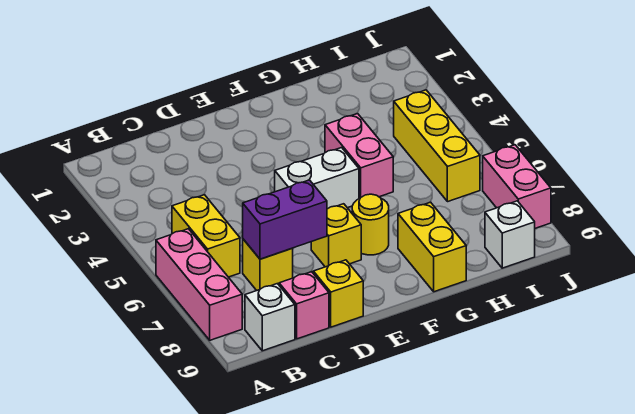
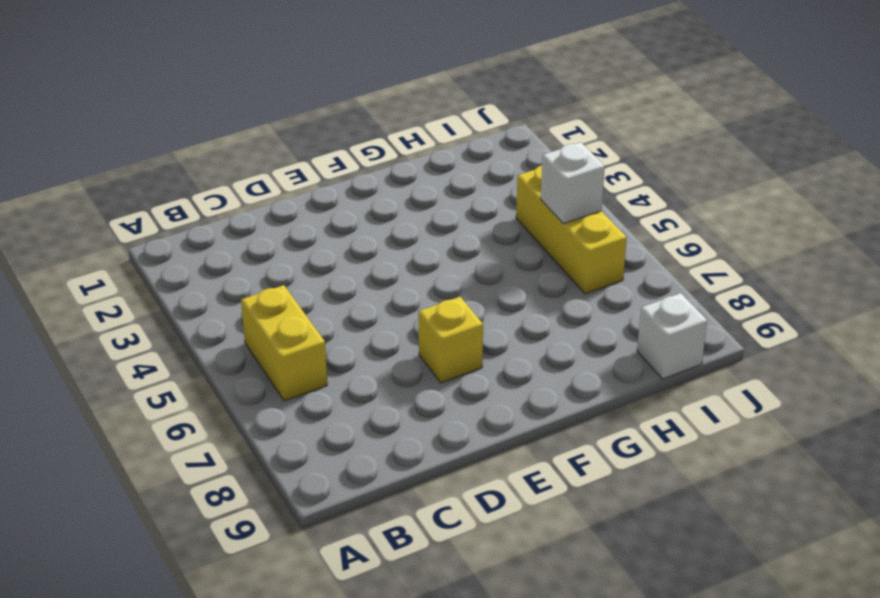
white brick I5 level 2 -> white brick B9 level 1
none -> pink brick A6:A8 level 1
none -> yellow brick C7 level 1
none -> pink brick C9 level 1

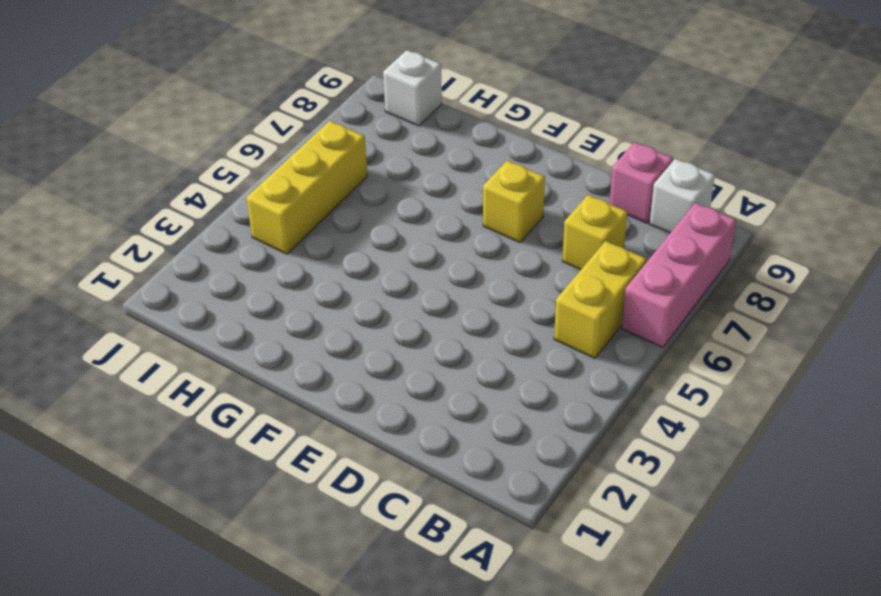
none -> yellow brick D9 level 1
none -> white brick E5:F5 level 1
none -> yellow round brick F7 level 1

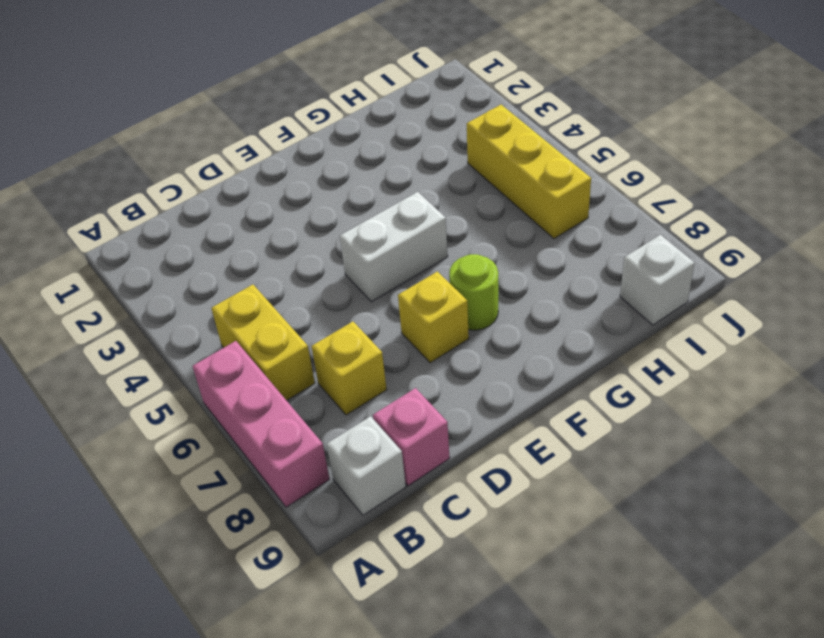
lime round brick F7 level 1 -> yellow round brick F7 level 1
none -> yellow brick D9 level 1
none -> pink brick G4:G5 level 1
none -> yellow brick G8:G9 level 1

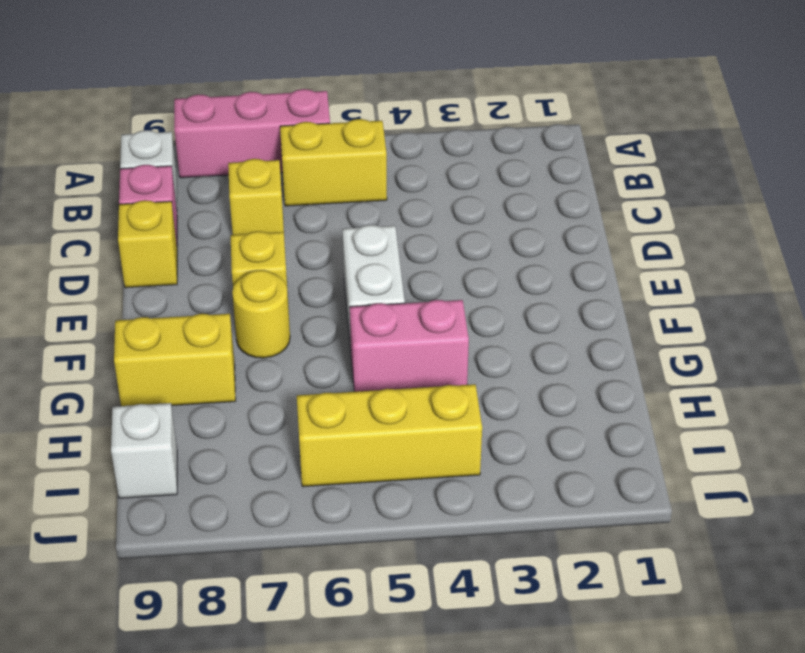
none -> pink brick J7:J8 level 1
none -> purple brick C7:D7 level 2

